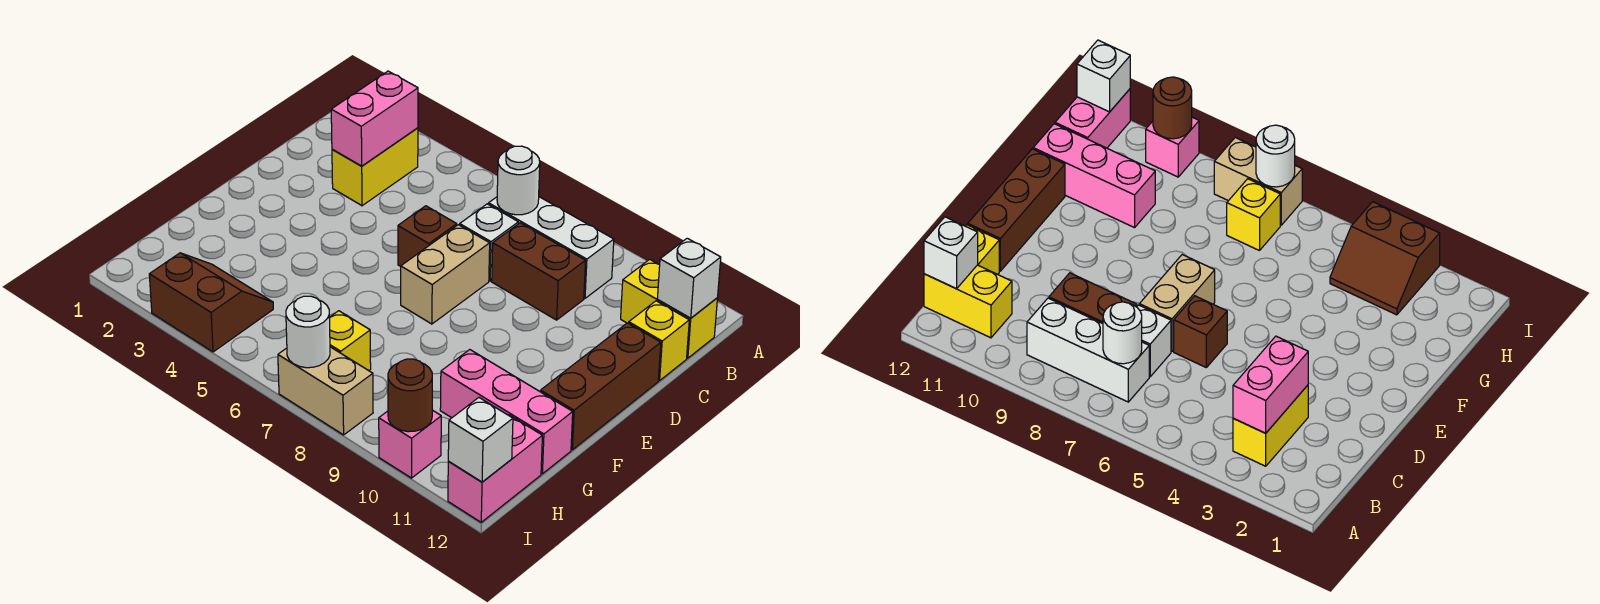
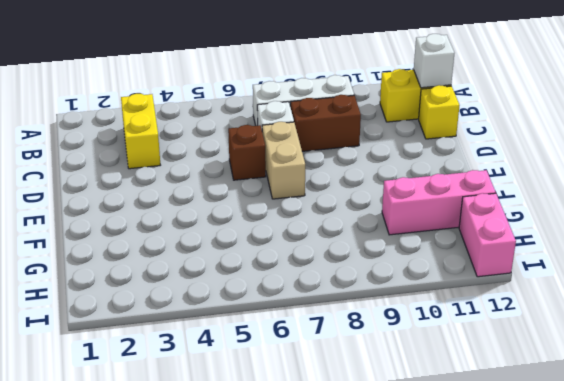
none -> brown brick D12:F12 level 1
none -> brown slope H3:I4 level 1 top I
none -> yellow brick H7 level 1

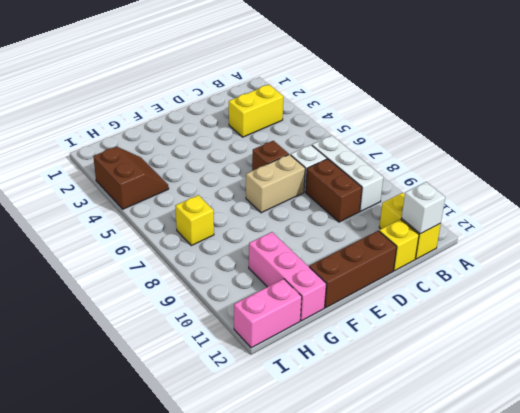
none -> tan brick I7:I8 level 1
none -> pink brick I10 level 1
none -> pink brick B3:C3 level 2

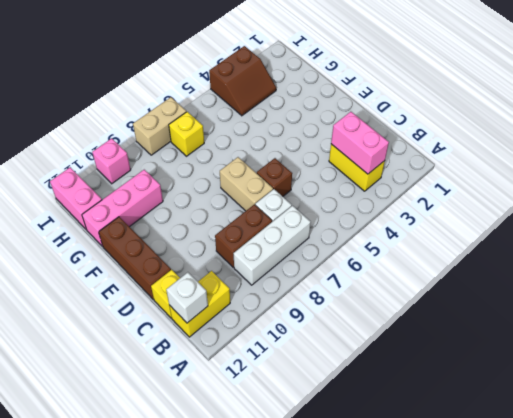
none -> white round brick B7 level 2
none -> white round brick I7 level 2
none -> brown round brick I10 level 2

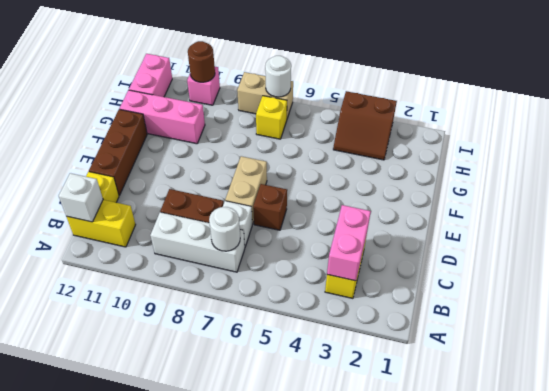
none -> white brick I12 level 2

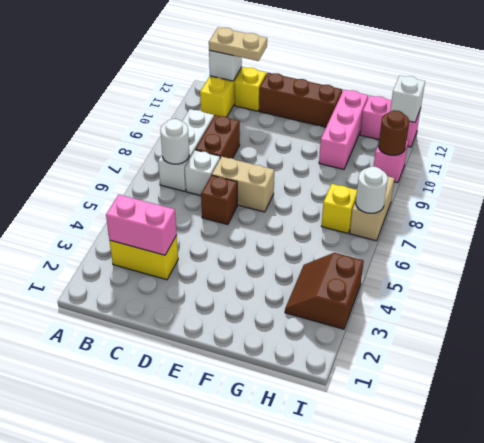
tan plate B12:C12 level 3 -> none

